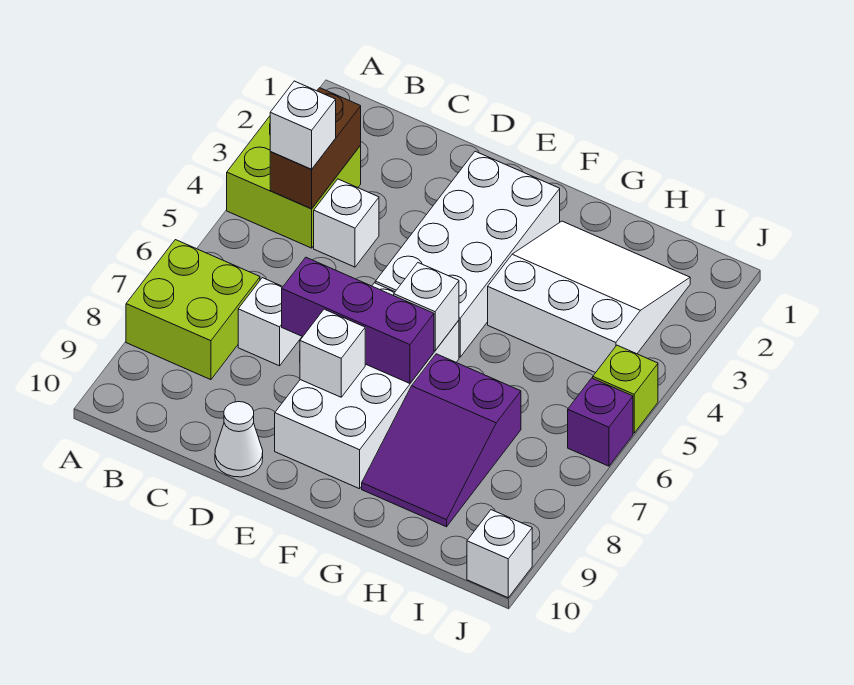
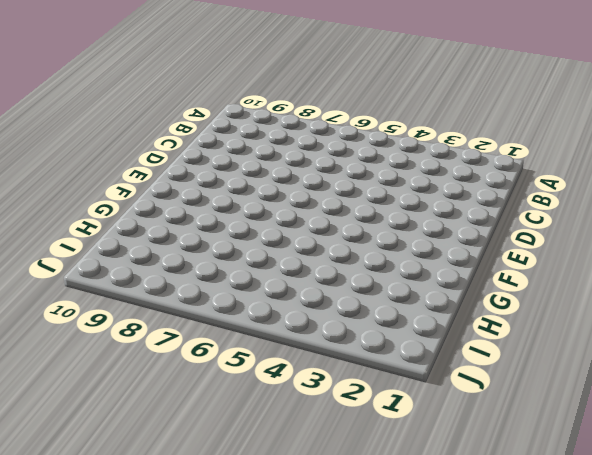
none -> lime brick A3:B4 level 1
none -> lime brick A7:B8 level 1
none -> white brick C4 level 1

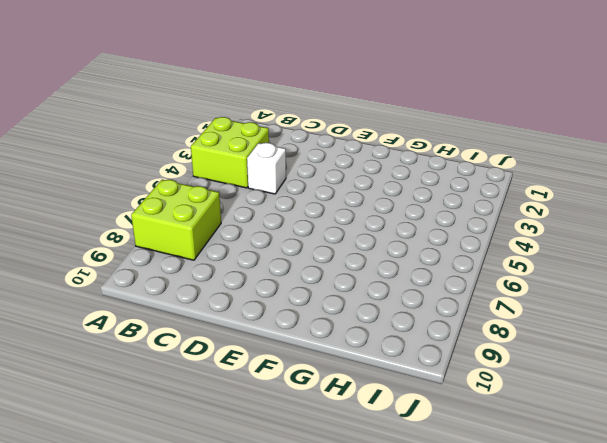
none -> white brick C7 level 1
none -> white cone D10 level 1
none -> white brick E2:F5 level 1

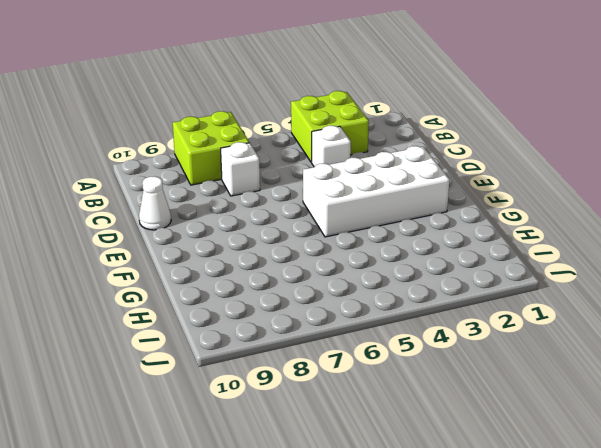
none -> white brick E6:F9 level 1
none -> white slope G2:I4 level 1 top 4
none -> purple slope G7:H9 level 1 top 7

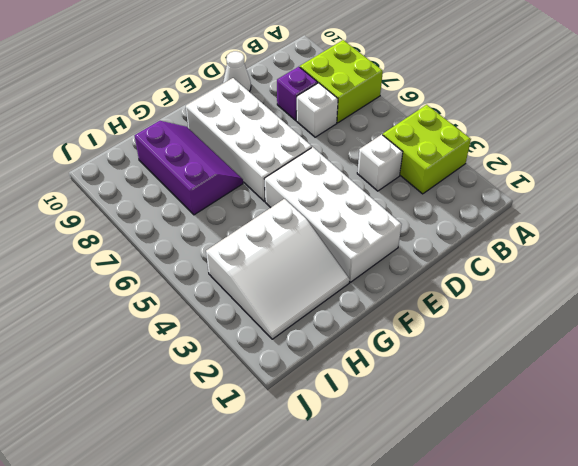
purple brick C8 level 1 -> purple brick J6 level 1
purple slope G7:H9 level 1 top H -> purple slope G7:H9 level 1 top 7
none -> lime brick J5 level 1
none -> white brick J10 level 1
none -> brown brick B3:B4 level 2

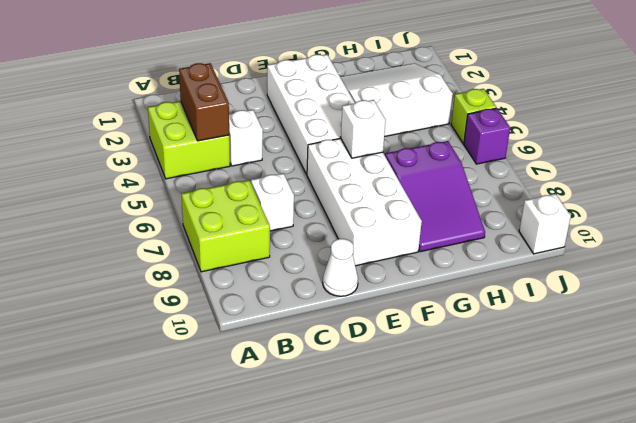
none -> purple brick D7:F7 level 2
none -> white brick E8 level 2
none -> white brick B4 level 3

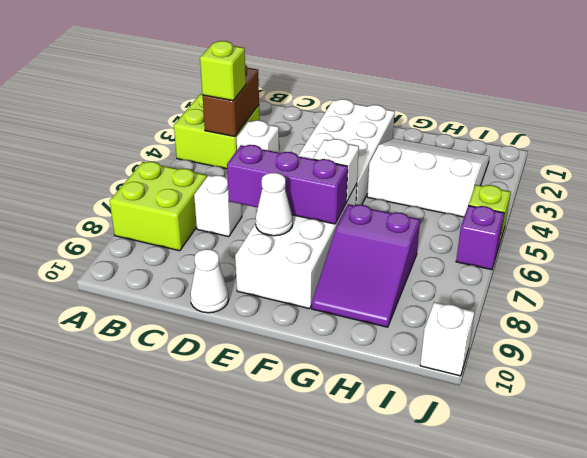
lime brick B4 level 3 -> white brick B4 level 3
white cone E8 level 2 -> white brick E8 level 2

